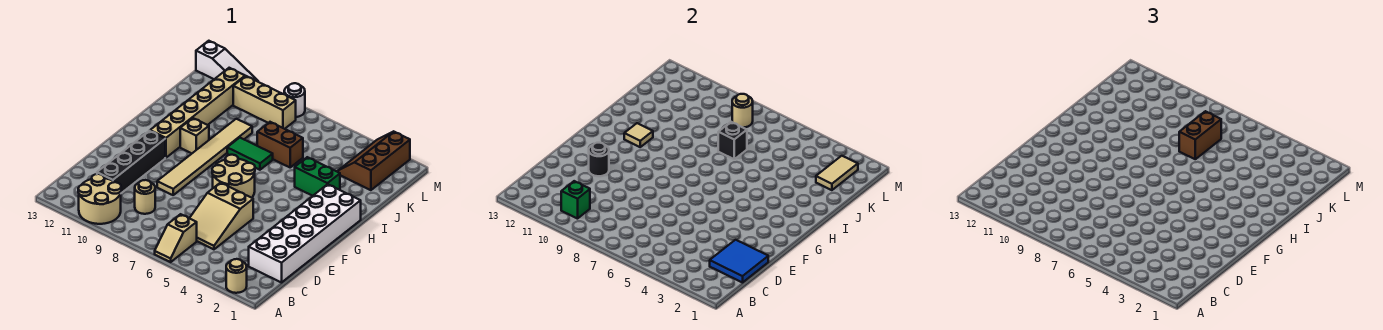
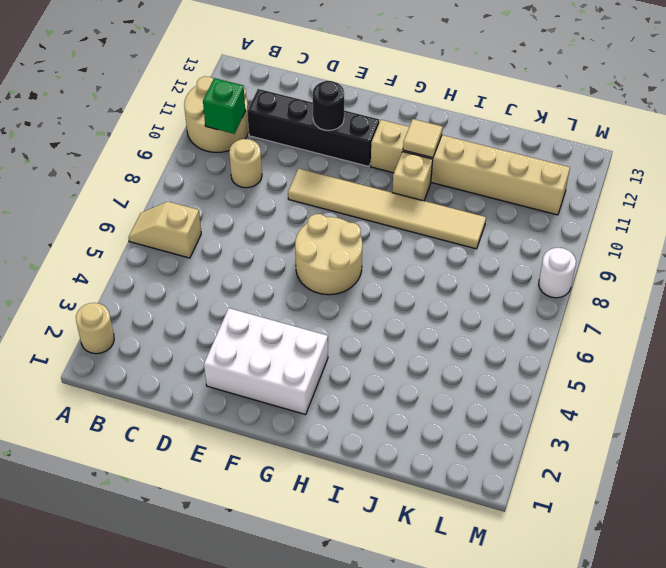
white brick E2:G3 level 1 -> white brick C1:H2 level 1
none -> tan slope C5:E6 level 1 top E
none -> green brick I3:I4 level 1
none -> green tile I7:I8 level 1

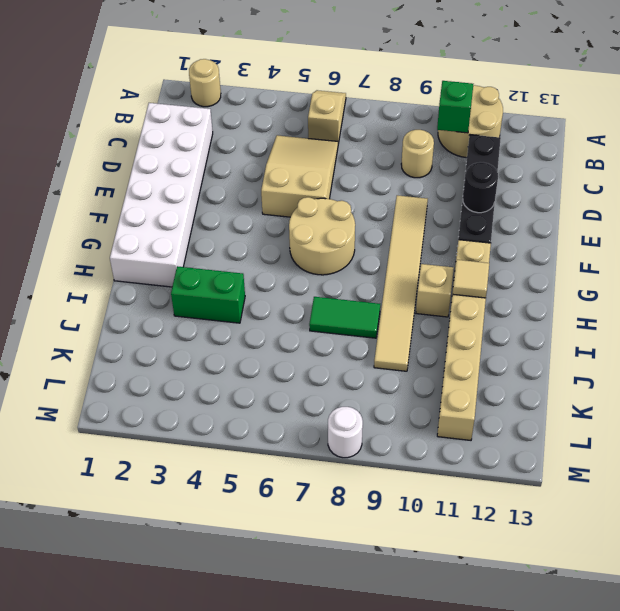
none -> brown brick J6:J7 level 1
none -> brown slope K2:M3 level 1 top 2
none -> tan brick L8:L10 level 1

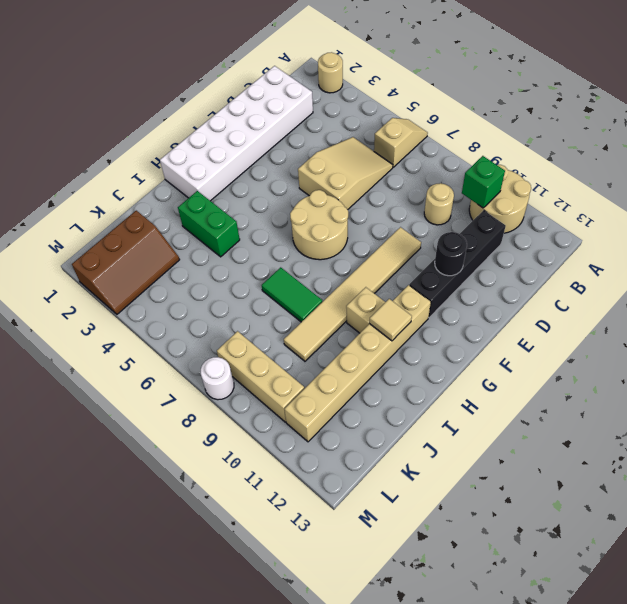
none -> brown brick J6:J7 level 1
none -> white slope M11:M13 level 1 top 13
none -> blue tile C1:D2 level 2

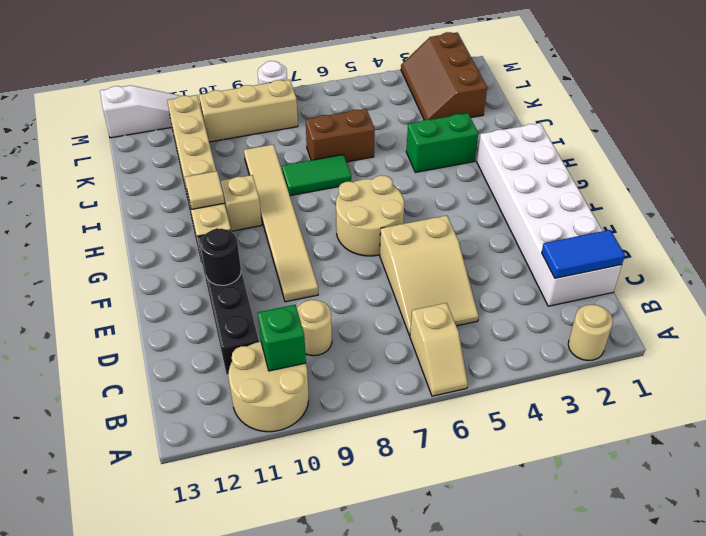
blue tile C1:C2 level 2 -> blue tile C1:D2 level 2
none -> black brick J7 level 2
none -> tan tile K2:L2 level 2
none -> tan round brick L8 level 2

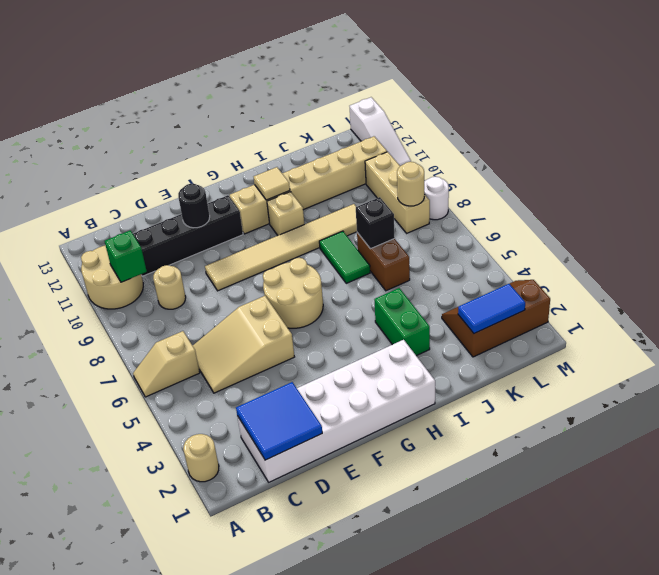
blue tile K2:L2 level 2 -> tan tile K2:L2 level 2
none -> brown brick J7:K7 level 3

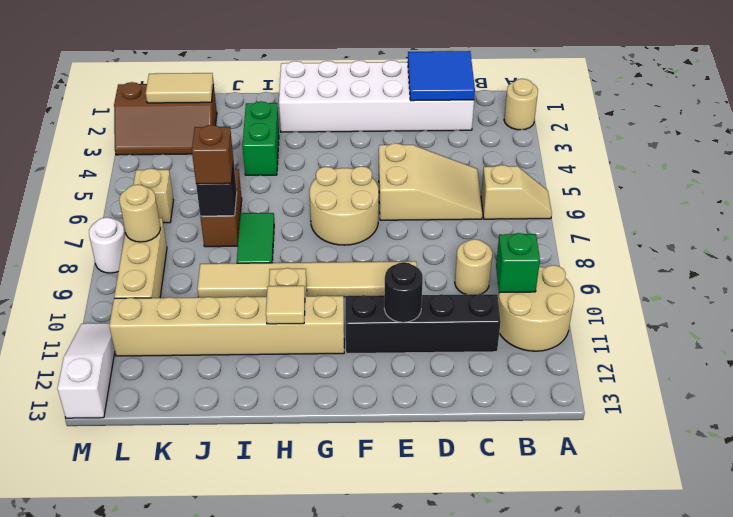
brown brick J7 level 3 -> brown brick J7:K7 level 3
tan brick L6 level 1 -> none

